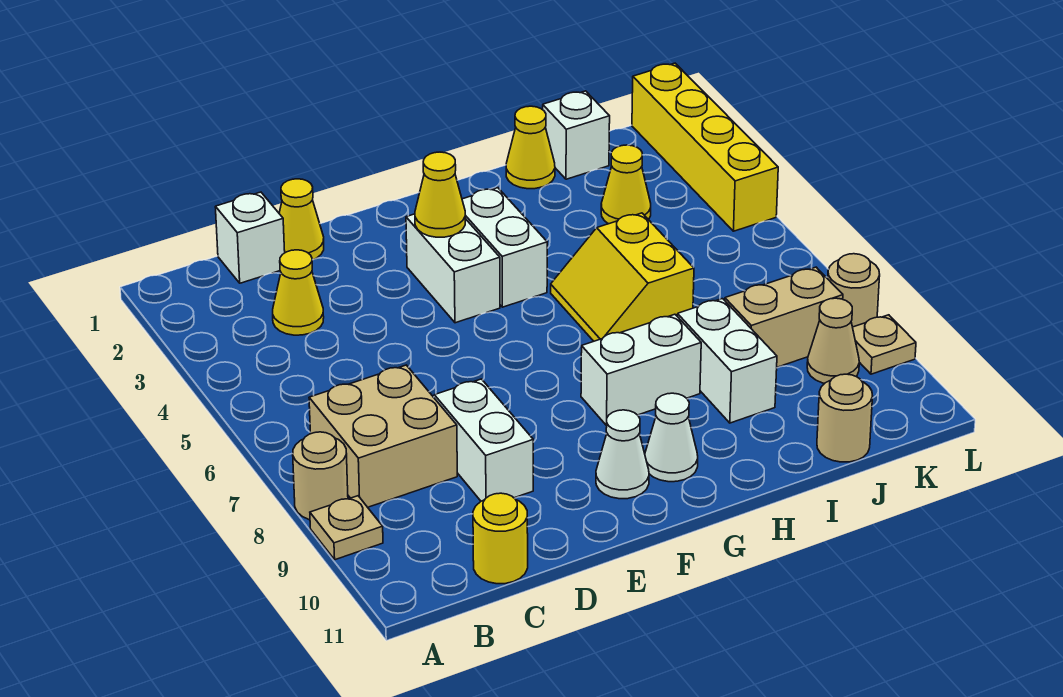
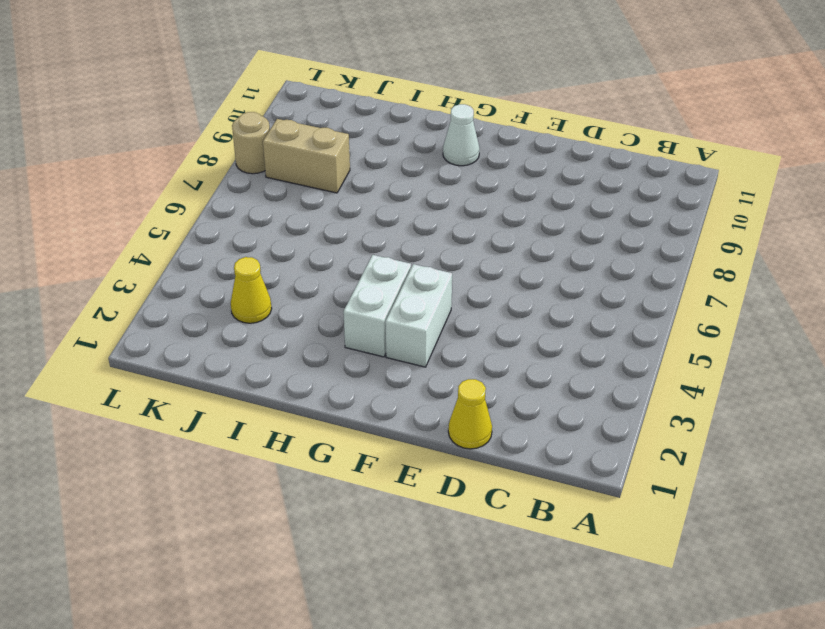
none -> tan round brick A8 level 1
none -> tan plate A9 level 1
none -> tan brick B7:C8 level 1

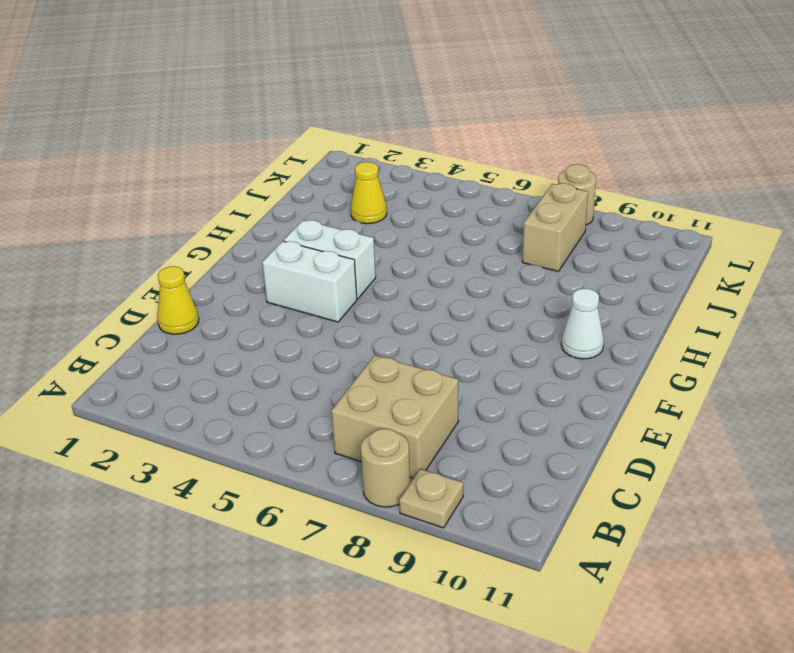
none -> white brick C1 level 1
none -> yellow cone C3 level 1
none -> yellow round brick C11 level 1

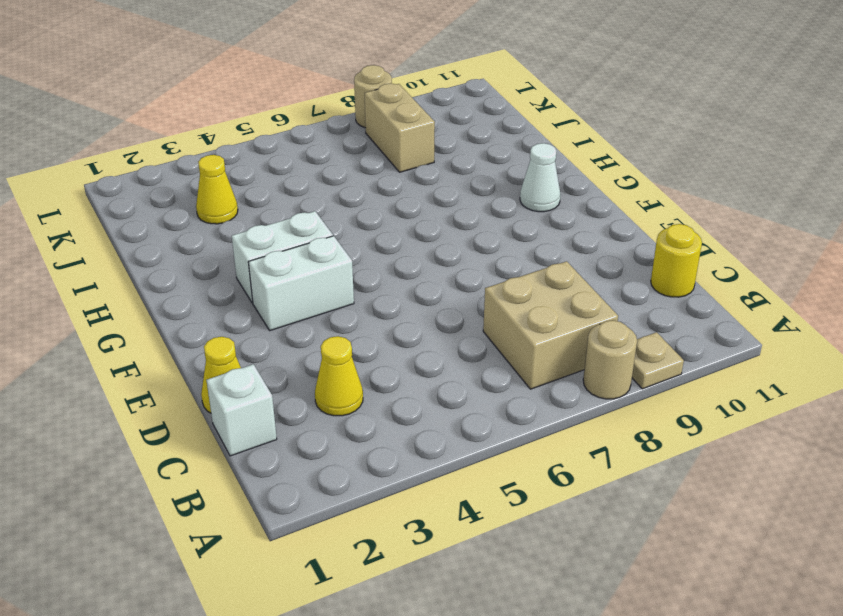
none -> white brick D8:D9 level 1
none -> white cone F10 level 1
none -> white brick G8:H8 level 1

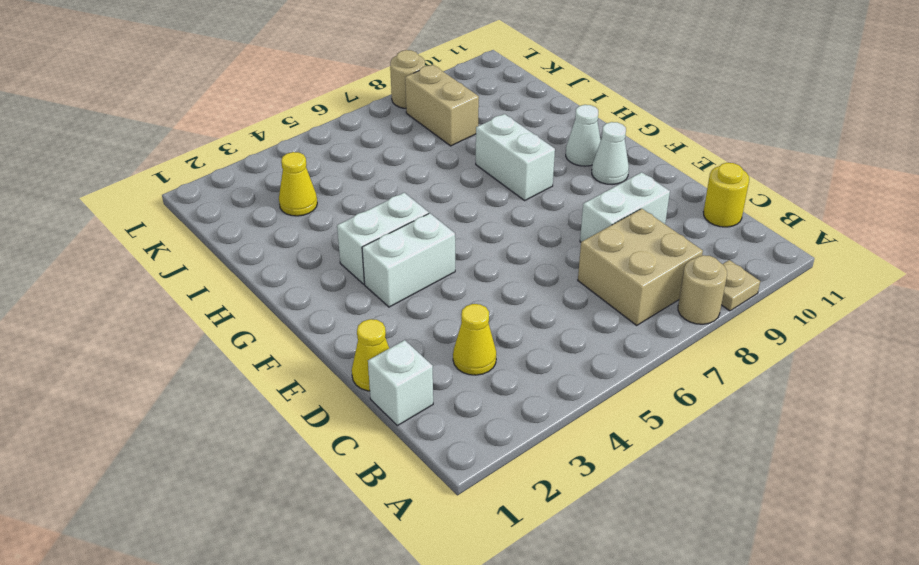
none -> yellow slope H5:I6 level 1 top I
none -> yellow cone I1 level 1
none -> white brick I8:I9 level 1

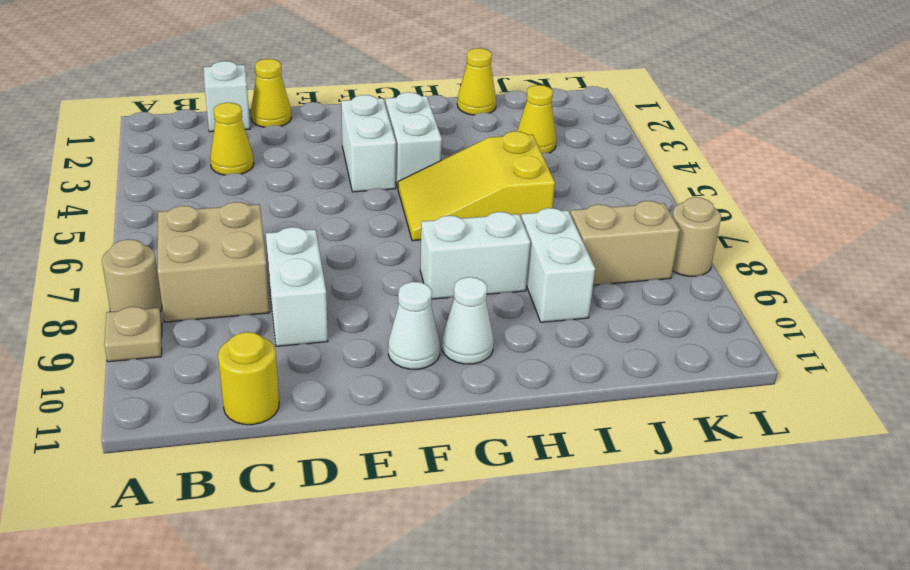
yellow slope G5:I6 level 1 top I -> yellow slope H5:I6 level 1 top I
none -> white brick J1 level 1
none -> tan round brick J11 level 1
none -> tan cone K9 level 1

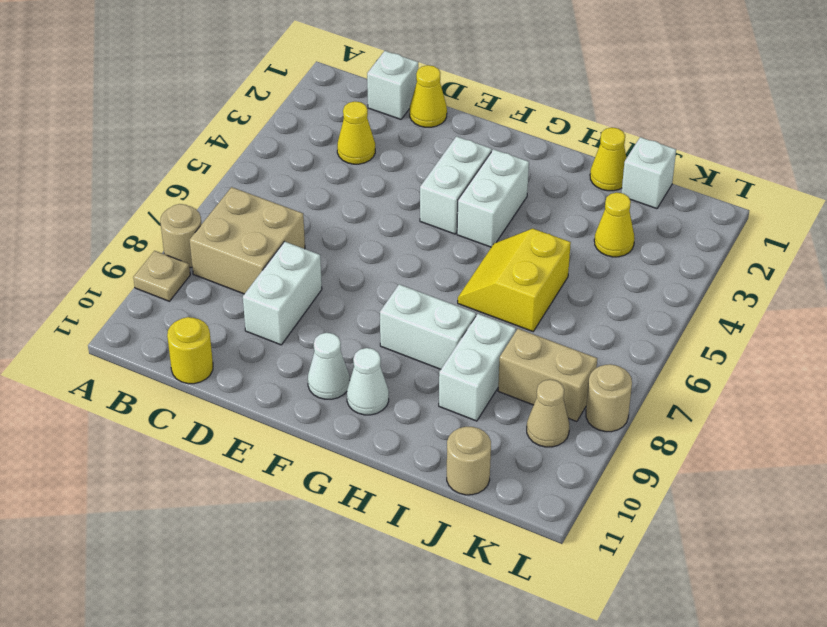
none -> yellow brick L1:L4 level 1
none -> tan plate L9 level 1
none -> yellow cone F3 level 2

